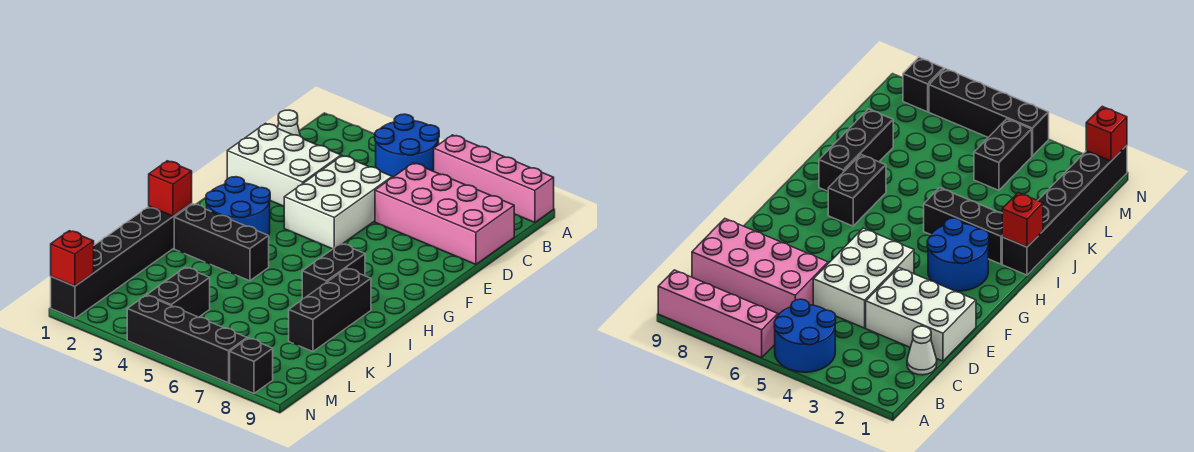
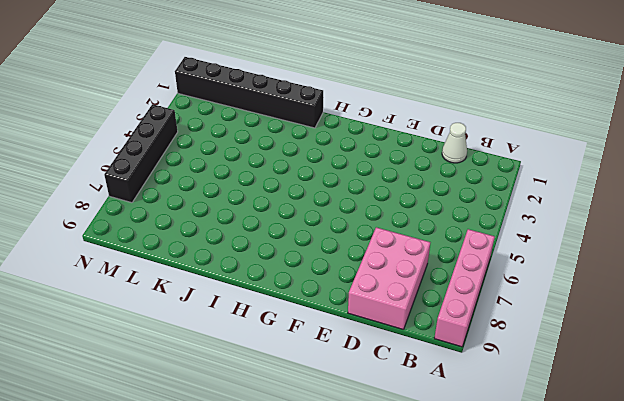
pink brick C7:D9 level 1 -> pink brick C6:D9 level 1
none -> blue round brick A4:B5 level 1
none -> white brick D1:E3 level 1
none -> white brick D4:F5 level 1

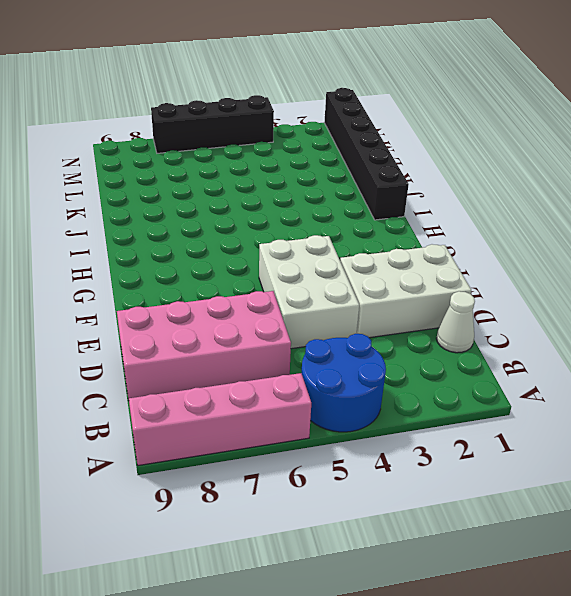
none -> blue round brick G2:H3 level 1
none -> black brick H7:I7 level 1
none -> black brick I2:I4 level 1

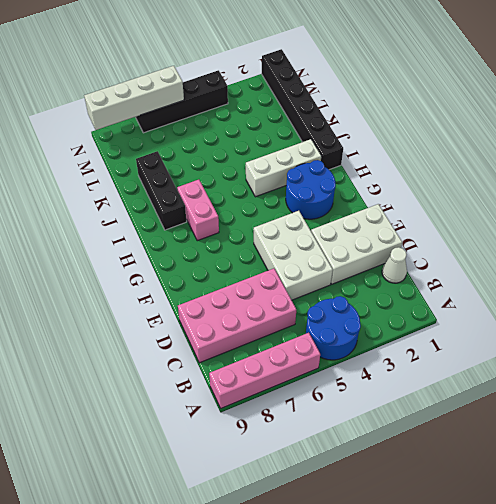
pink brick H7:I7 level 1 -> black brick H7:I7 level 1
white brick I2:I4 level 1 -> black brick I2:I4 level 1
white brick N6:N9 level 2 -> none
none -> black brick L4:M4 level 1
none -> black brick N8 level 1
none -> red brick I1 level 2

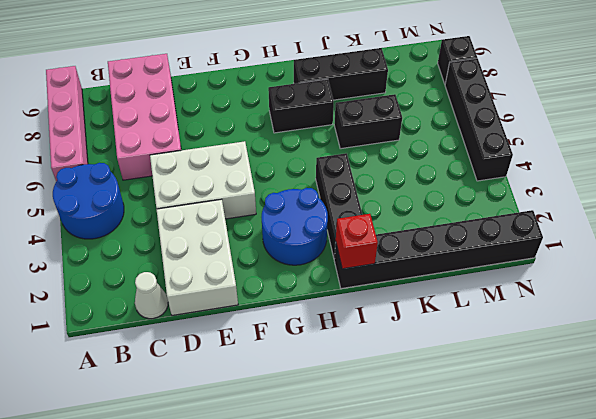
black brick J6:K6 level 1 -> black brick L4:M4 level 1
none -> red brick N1 level 2

